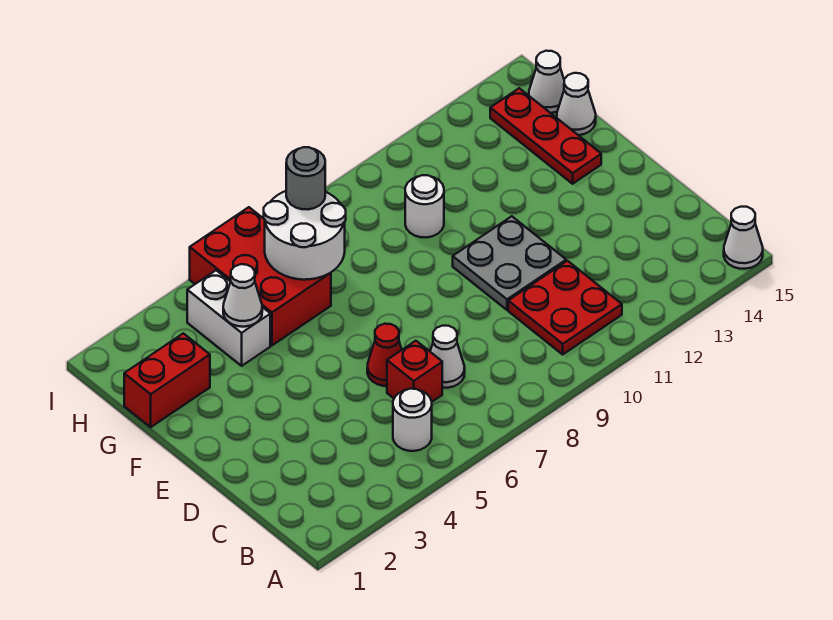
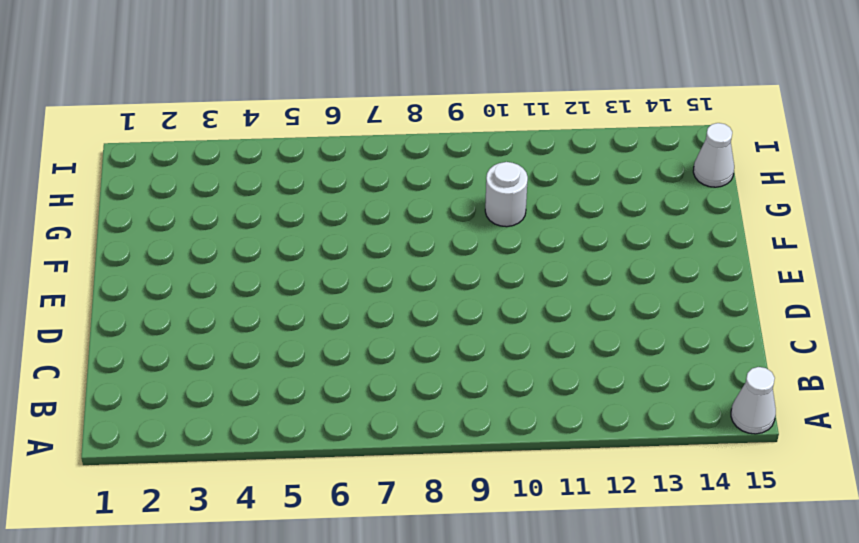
none -> white round brick B5 level 1
none -> red plate B10:C11 level 1
none -> red brick C6 level 1

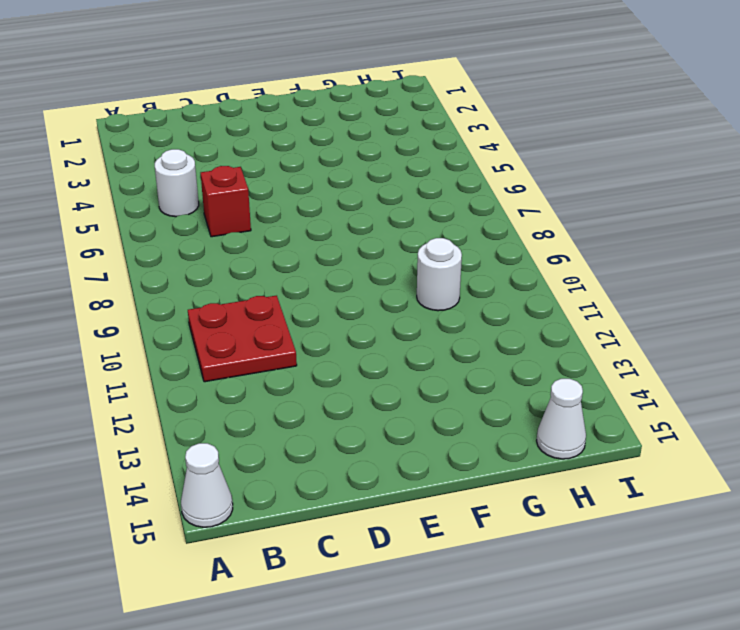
none -> white cone C7 level 1
none -> red cone D6 level 1
none -> grey plate D10:E11 level 1

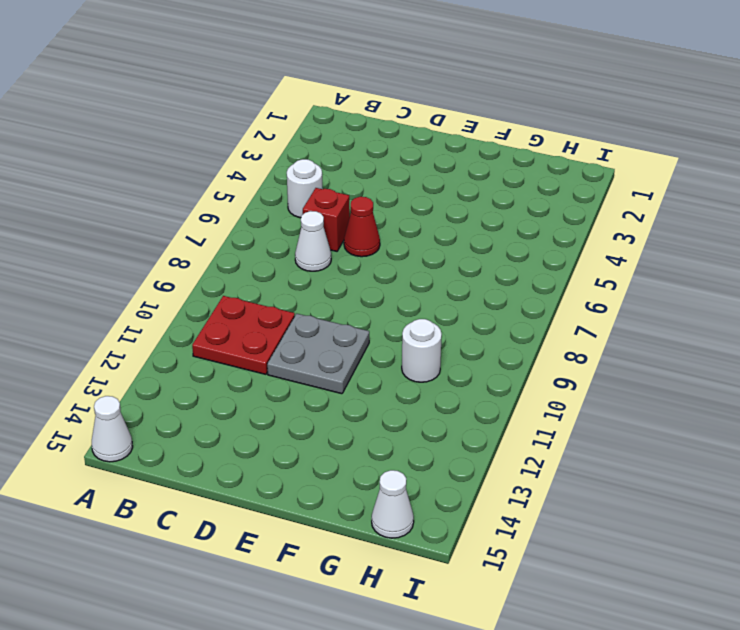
none -> red plate F14:H14 level 1
none -> red brick G1:G2 level 1
none -> white brick G4:H4 level 1

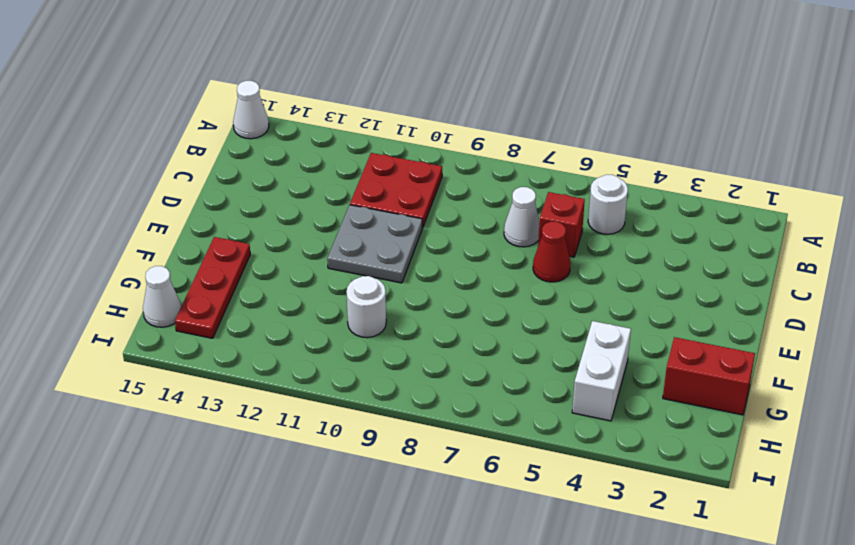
none -> red brick G5:I6 level 1
none -> white cone G15 level 1
none -> white cone G4 level 2

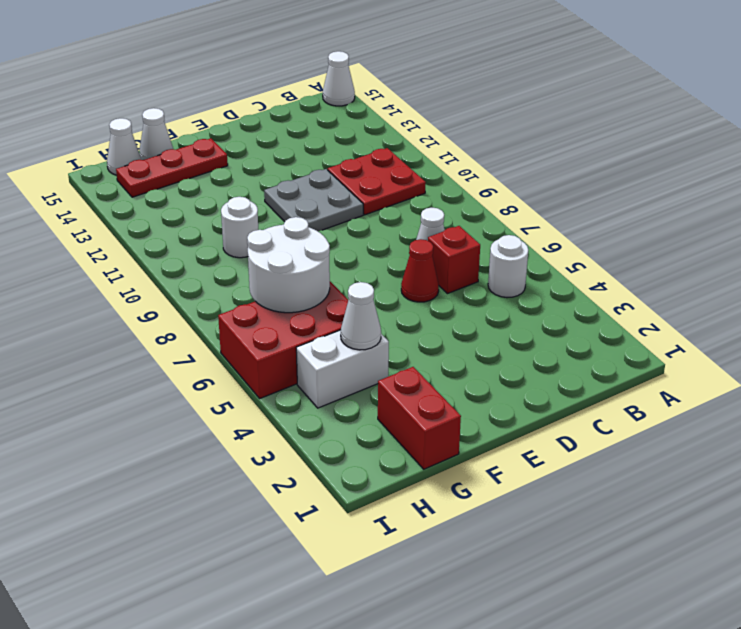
none -> grey round brick H7 level 3

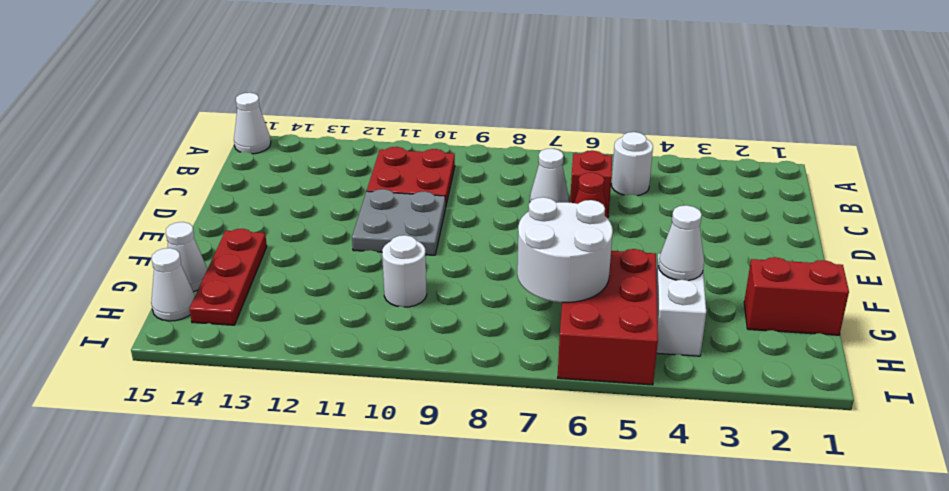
none -> grey round brick H7 level 3

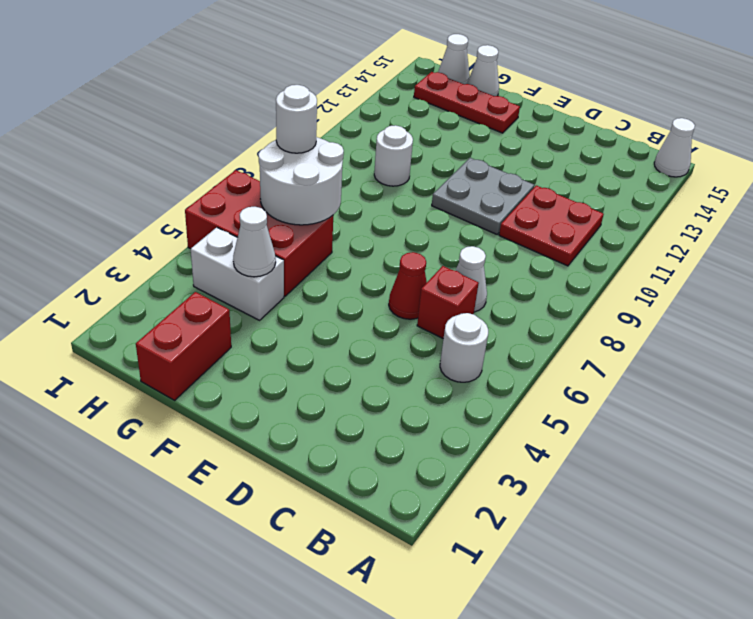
white round brick H7 level 3 -> grey round brick H7 level 3

